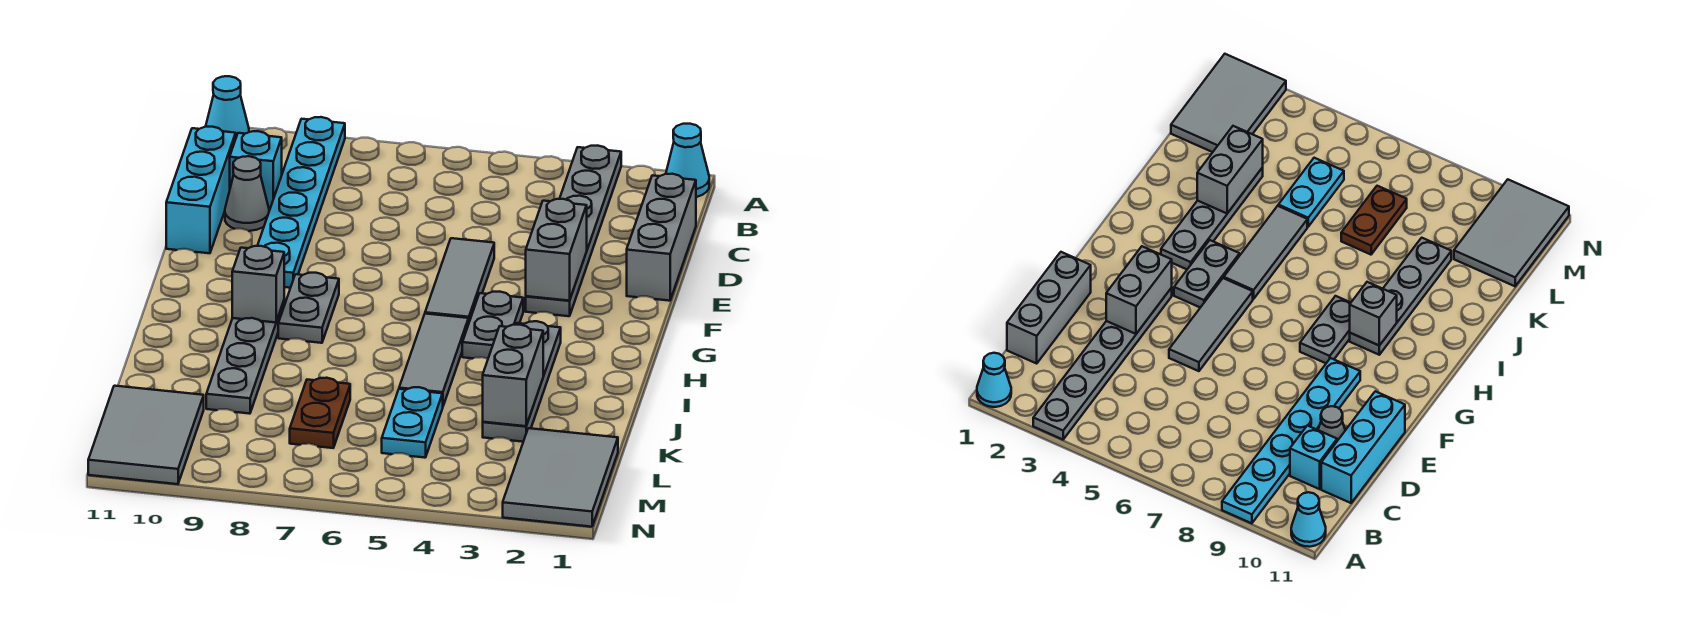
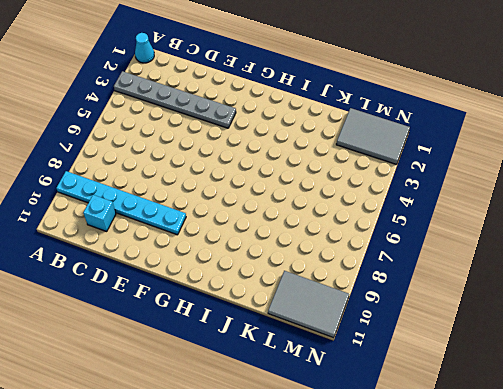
none -> cyan cone A11 level 1
none -> grey brick C1:E1 level 1
none -> cyan brick C11:E11 level 1

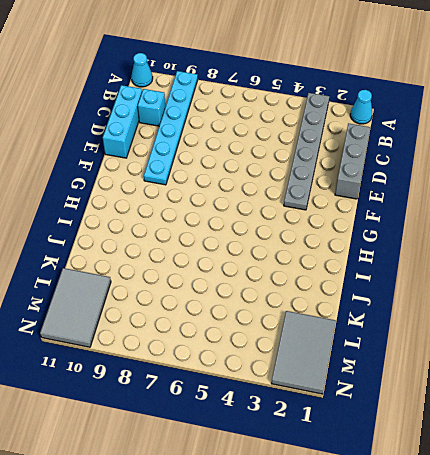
none -> grey cone D10 level 1
none -> grey tile E5:G5 level 1
none -> grey plate G4:H4 level 1

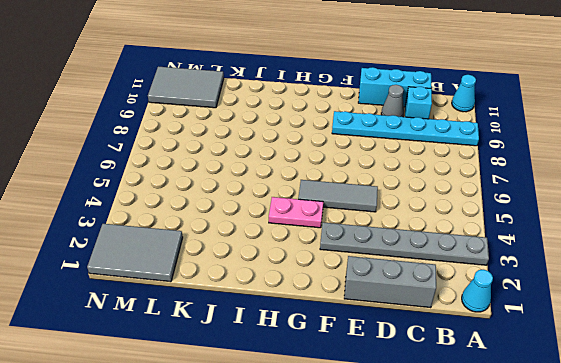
pink plate G4:H4 level 1 -> grey plate G4:H4 level 1
none -> grey plate G8:H8 level 1
none -> grey plate H3:K3 level 1
none -> grey tile H5:J5 level 1

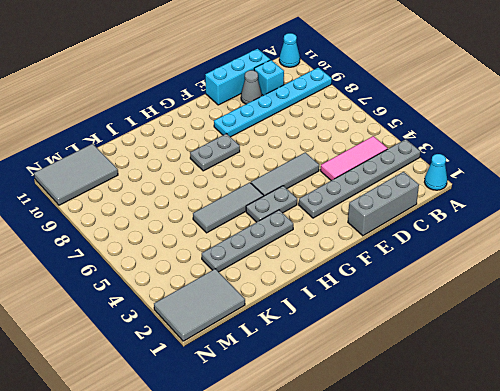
pink tile B4:D4 level 1 -> none
none -> grey plate H9:K9 level 1
none -> cyan plate K5:L5 level 1
none -> brown plate K7:L7 level 1

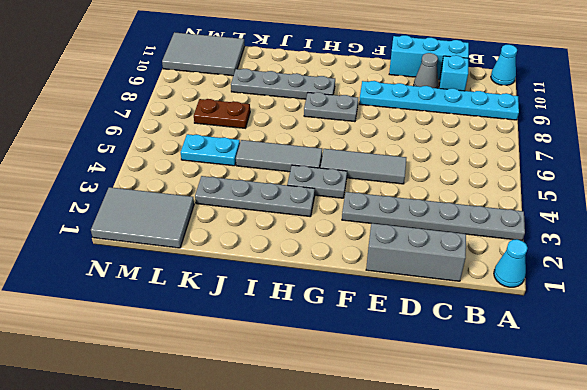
none -> grey brick E3:F3 level 2
none -> grey brick H9 level 2
none -> grey brick J3:K3 level 2

